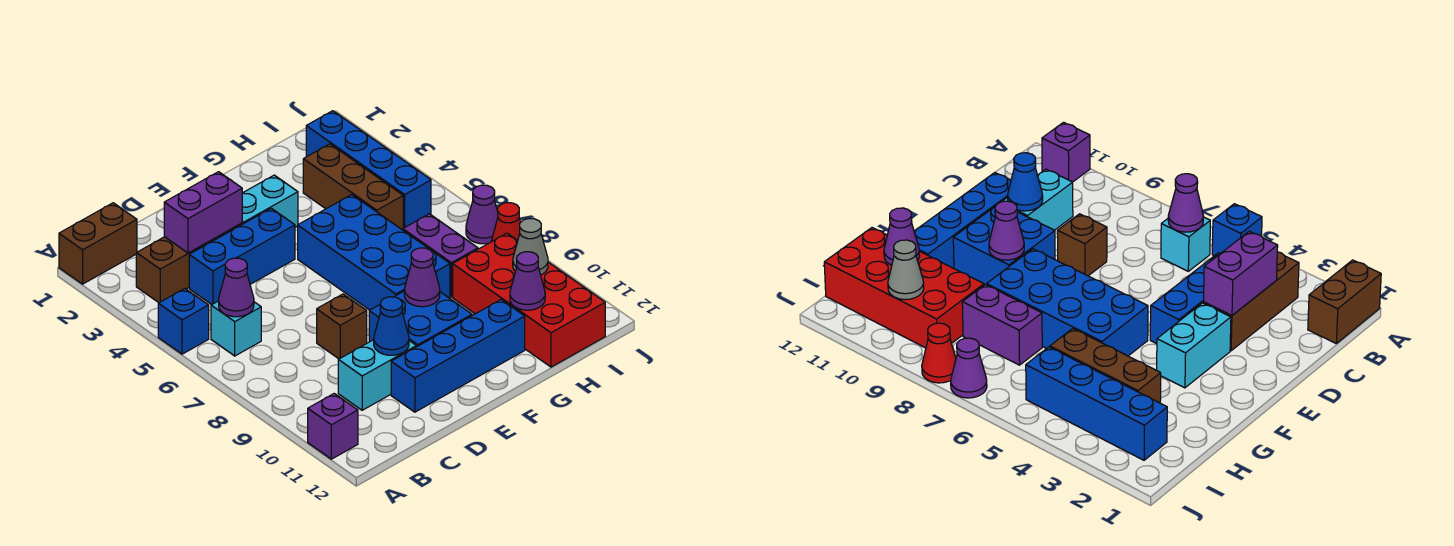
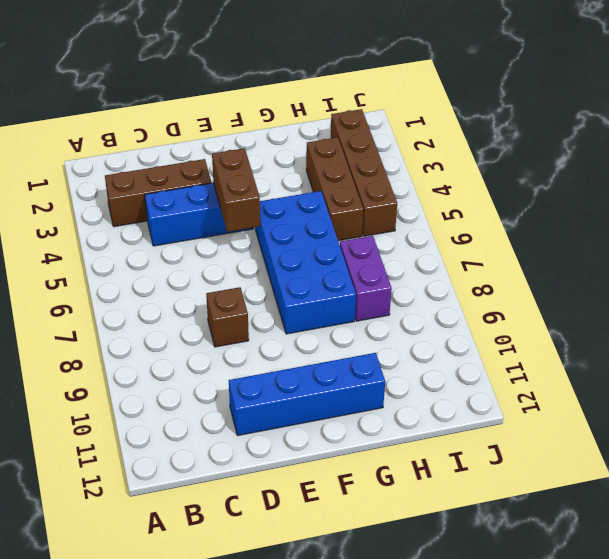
brown brick E4:E5 level 2 -> brown brick A1:B1 level 1
brown brick I2:I5 level 1 -> blue brick I2:I5 level 1
none -> blue brick A5 level 1
none -> purple brick A11 level 1
none -> cyan brick B6 level 1

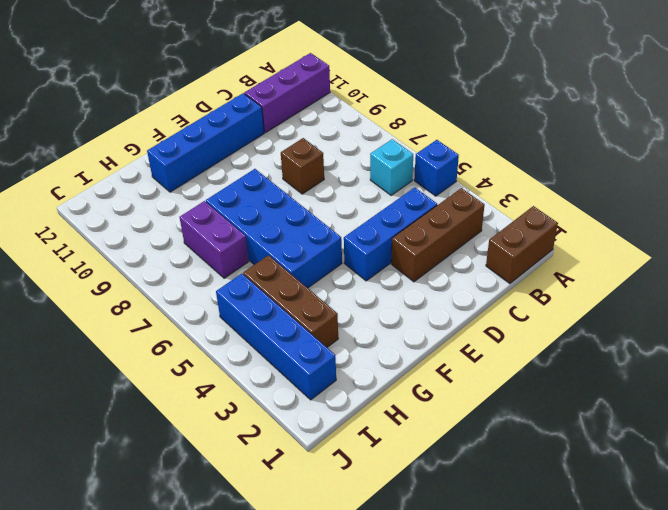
purple brick A11:C11 level 1 -> purple brick A11 level 1
none -> cyan brick C10:D10 level 1
none -> cyan brick E3:F3 level 1
none -> blue brick E9:F10 level 1

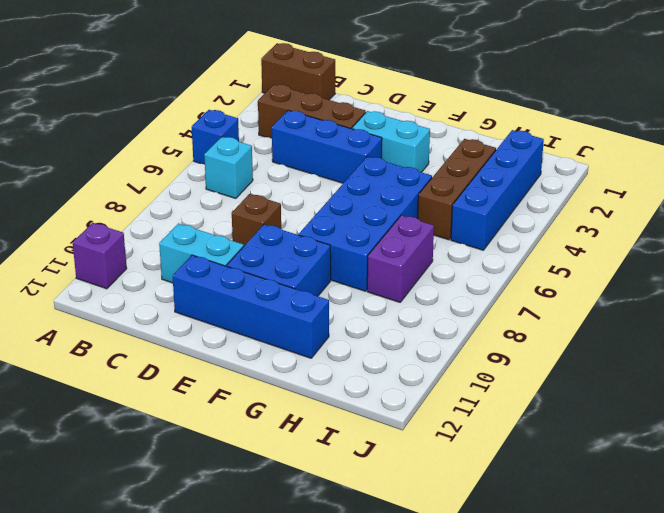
none -> red brick H9:I12 level 1
none -> purple cone J7 level 1
none -> red cone J8 level 1

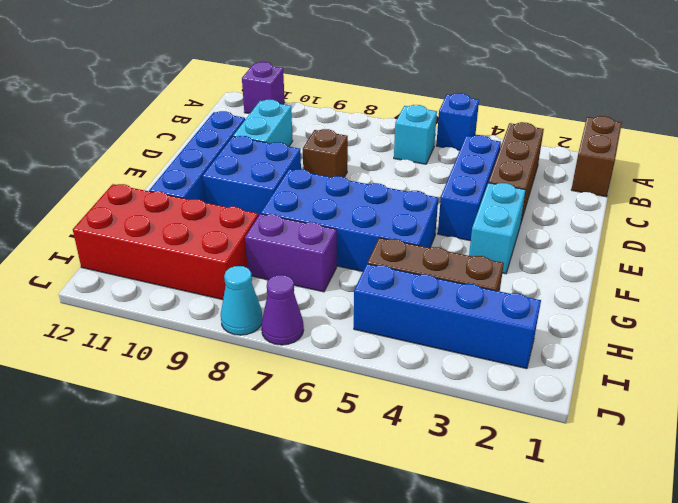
cyan cone J8 level 1 -> red cone J8 level 1
none -> purple cone B6 level 2
none -> purple brick C3:D3 level 2
none -> blue cone D10 level 2

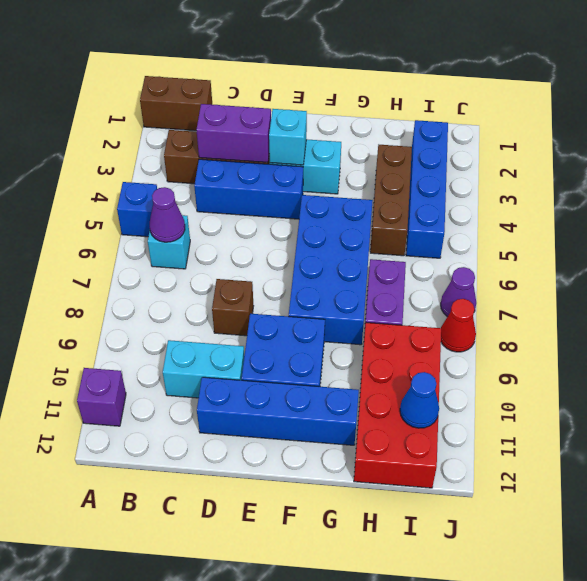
cyan brick E3 level 2 -> none
blue cone I11 level 2 -> blue cone D10 level 2
none -> purple cone F9 level 2
none -> purple cone H11 level 2
none -> grey cone I10 level 2

